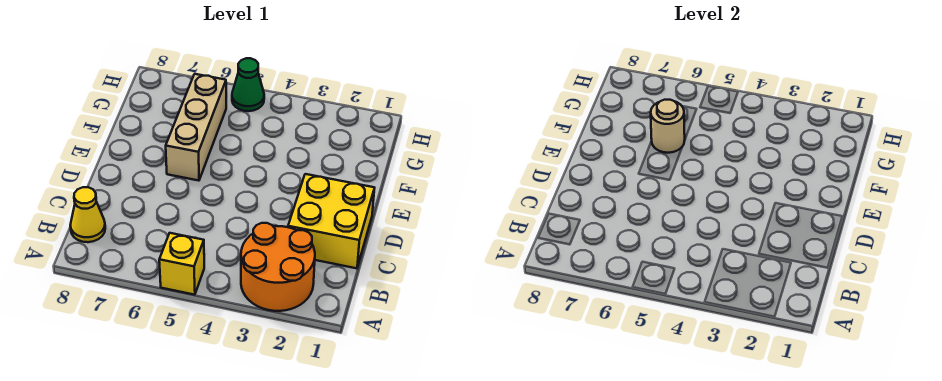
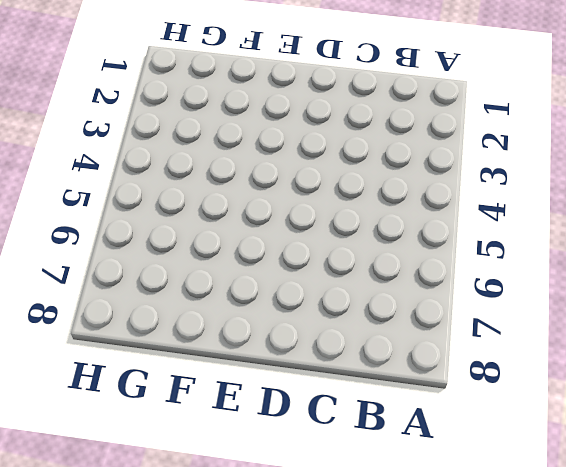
none -> orange round brick A2:B3 level 1
none -> yellow brick A5 level 1

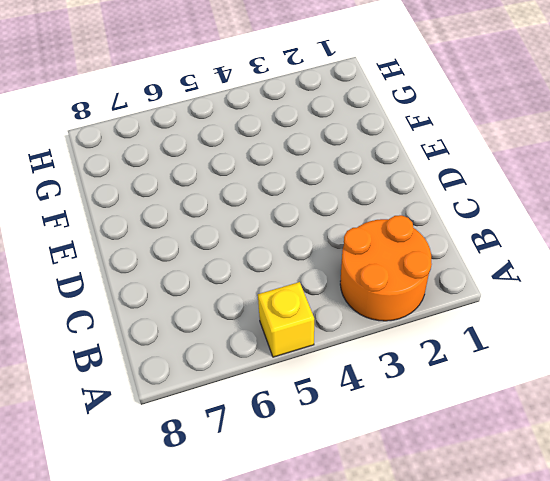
none -> yellow cone B8 level 1
none -> yellow brick C1:D2 level 1

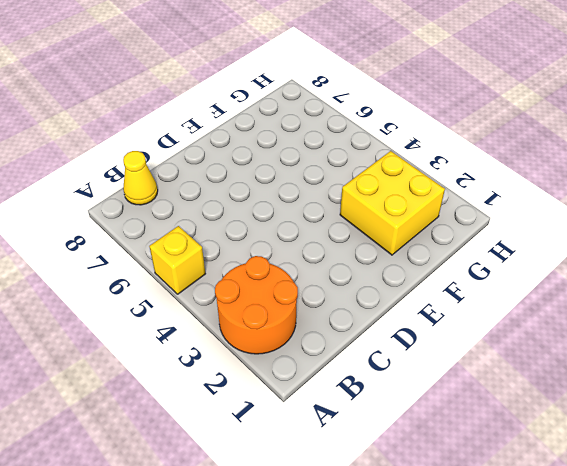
yellow brick F2:G3 level 1 -> yellow brick C1:D2 level 1
none -> tan brick E6:G6 level 1
none -> green cone H5 level 1

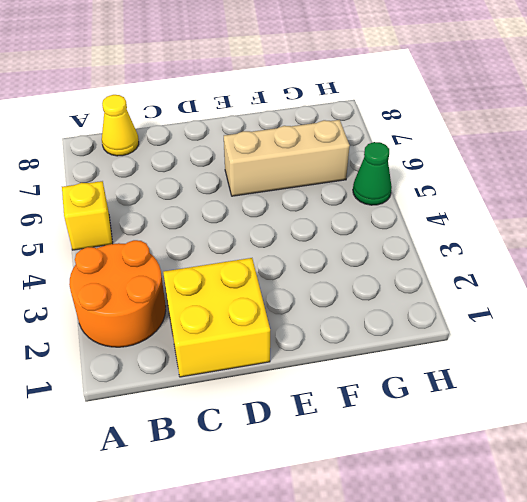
none -> tan round brick F6 level 2

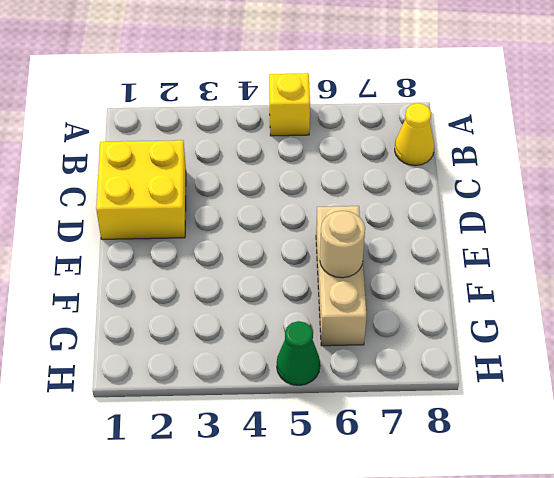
none -> orange round brick A2:B3 level 1

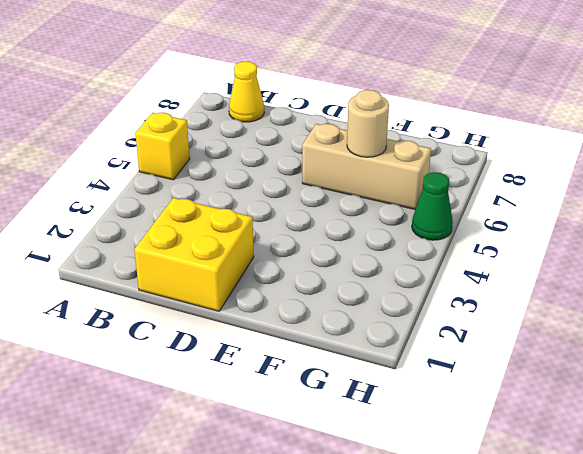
none -> orange round brick A2:B3 level 1

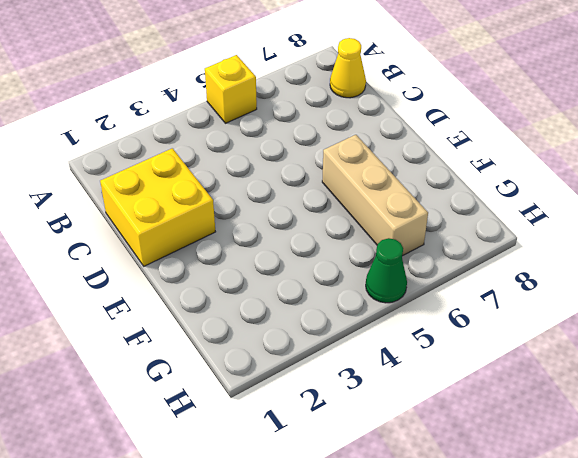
none -> orange round brick A2:B3 level 1
none -> tan round brick F6 level 2

